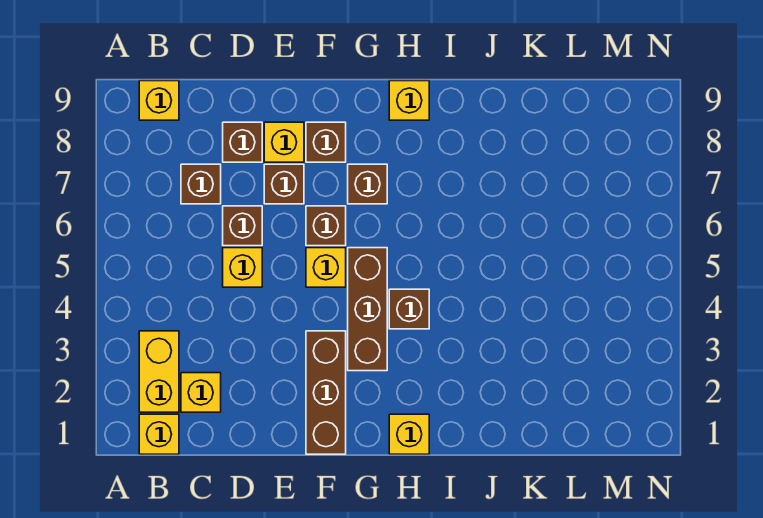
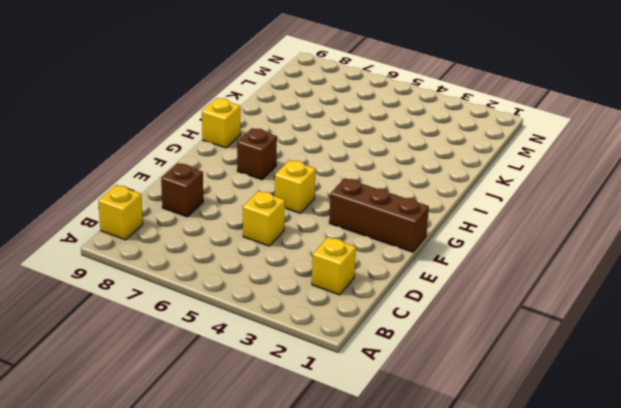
none -> yellow brick B1 level 1
none -> yellow brick B2:B3 level 1
none -> brown brick C7 level 1

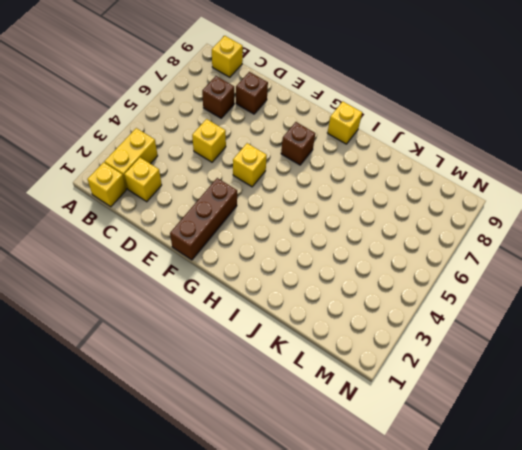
none -> brown brick D6 level 1
none -> brown brick E7 level 1
none -> yellow brick E8 level 1

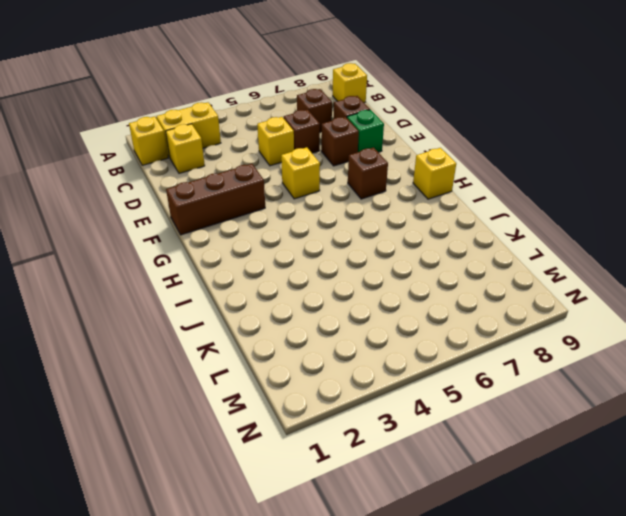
green brick E8 level 1 -> yellow brick E8 level 1
none -> brown brick F6 level 1
none -> brown brick F8 level 1
none -> brown brick G3:G5 level 1

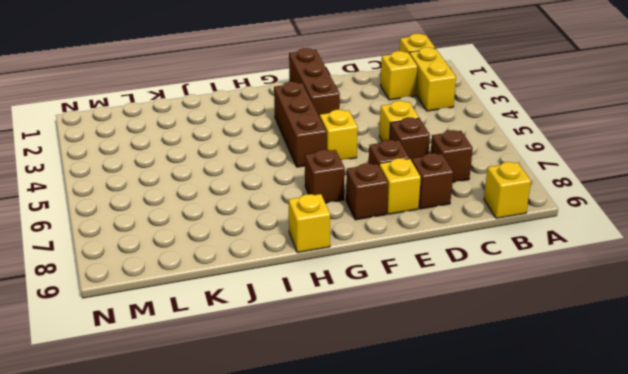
none -> brown brick F6 level 1
none -> yellow brick H1 level 1
none -> brown brick H4 level 1

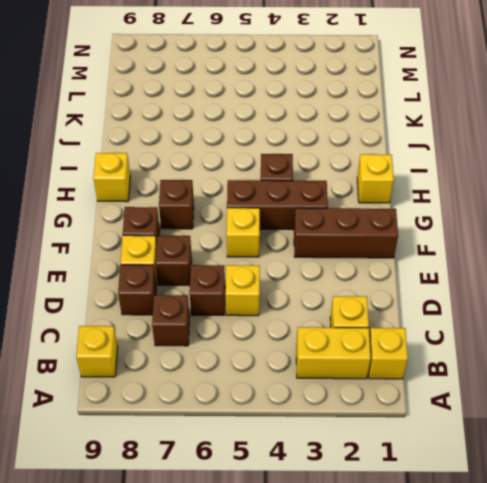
none -> brown brick F6 level 1

